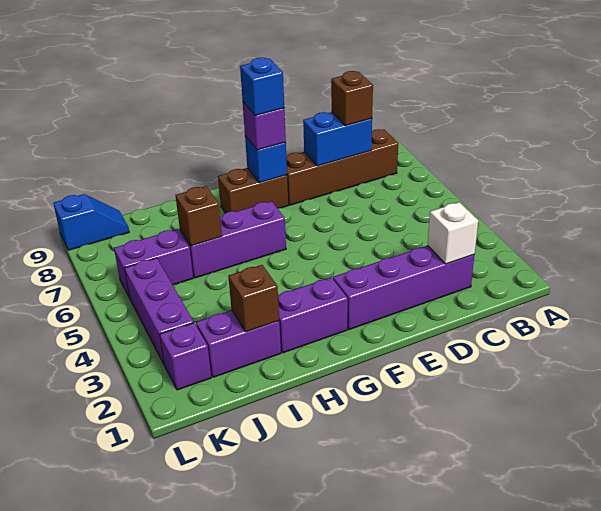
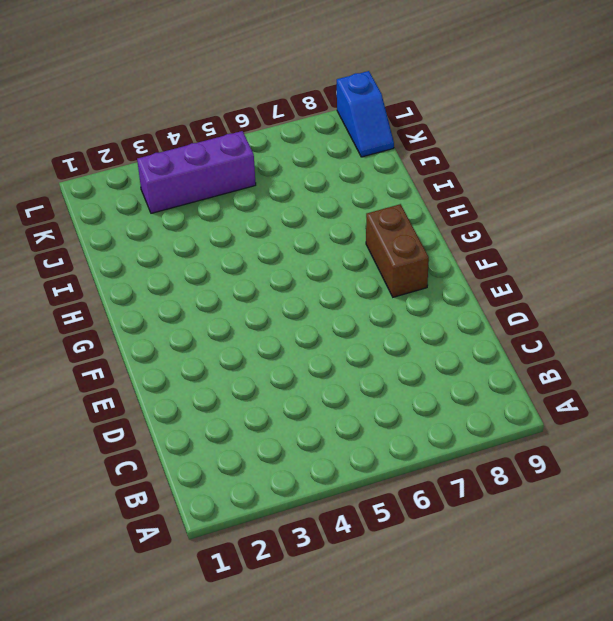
none -> brown brick B8:E8 level 1
none -> purple brick C2:F2 level 1
none -> purple brick G2:H2 level 1

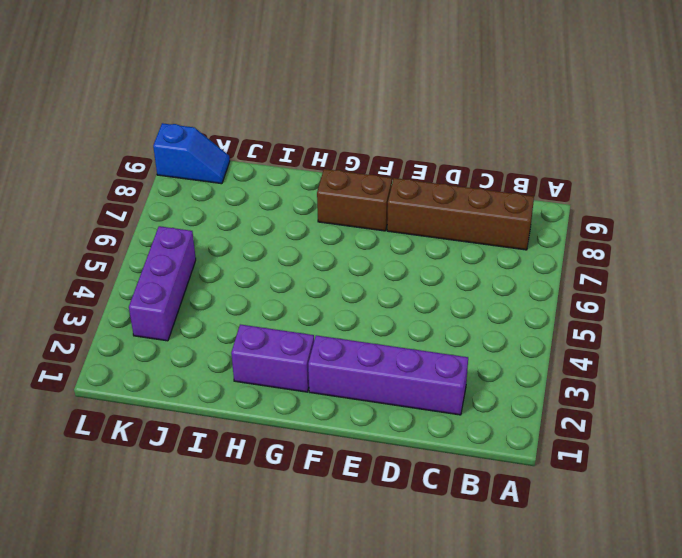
none -> purple brick G6:I6 level 1
none -> purple brick I2:J2 level 1
none -> purple brick J6:K6 level 1

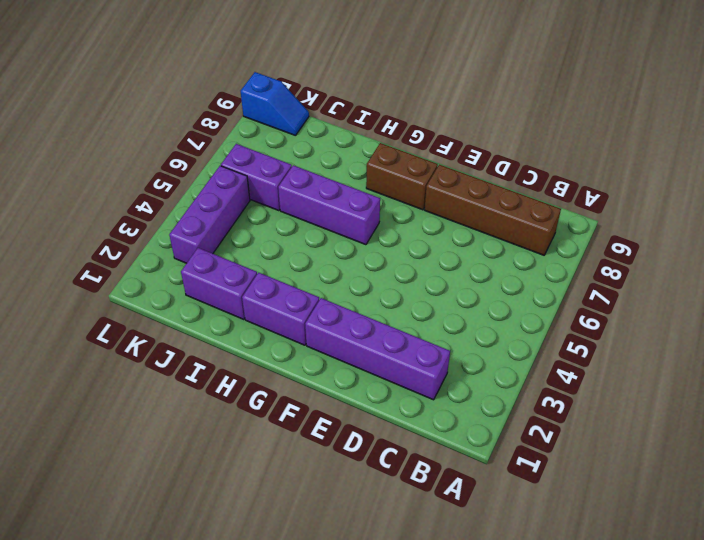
none -> purple brick K2 level 1
none -> white brick C2 level 2
none -> blue brick C8:D8 level 2

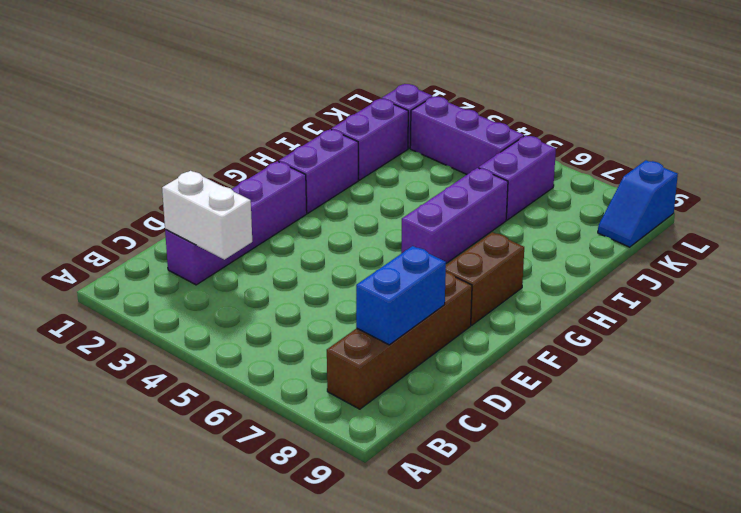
white brick C2:C3 level 2 -> white brick C2 level 2
none -> blue brick F8 level 2
none -> brown brick I2 level 2
none -> brown brick I6 level 2

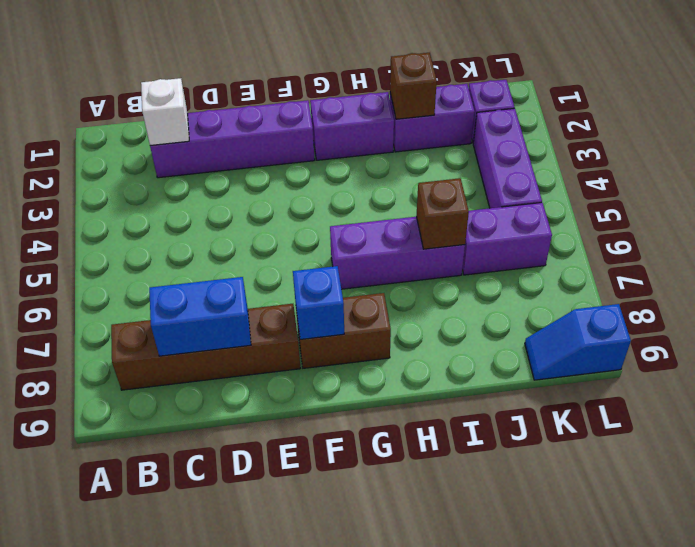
none -> brown brick C8 level 3
none -> purple brick F8 level 3
none -> blue brick F8 level 4

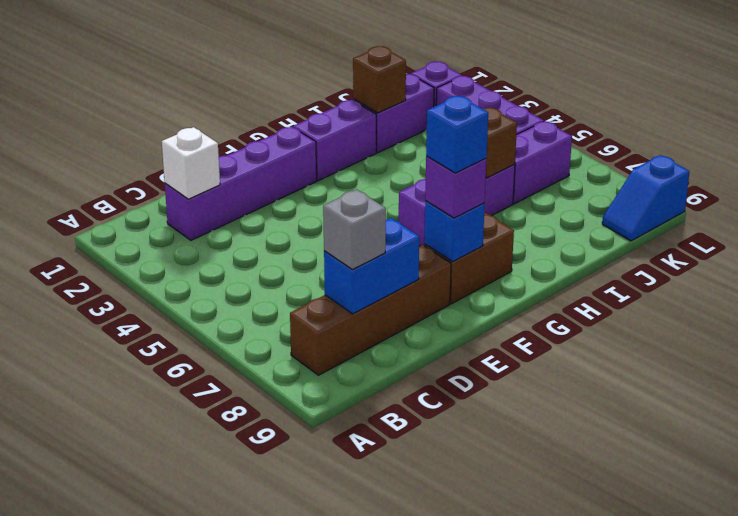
grey brick C8 level 3 -> brown brick C8 level 3

